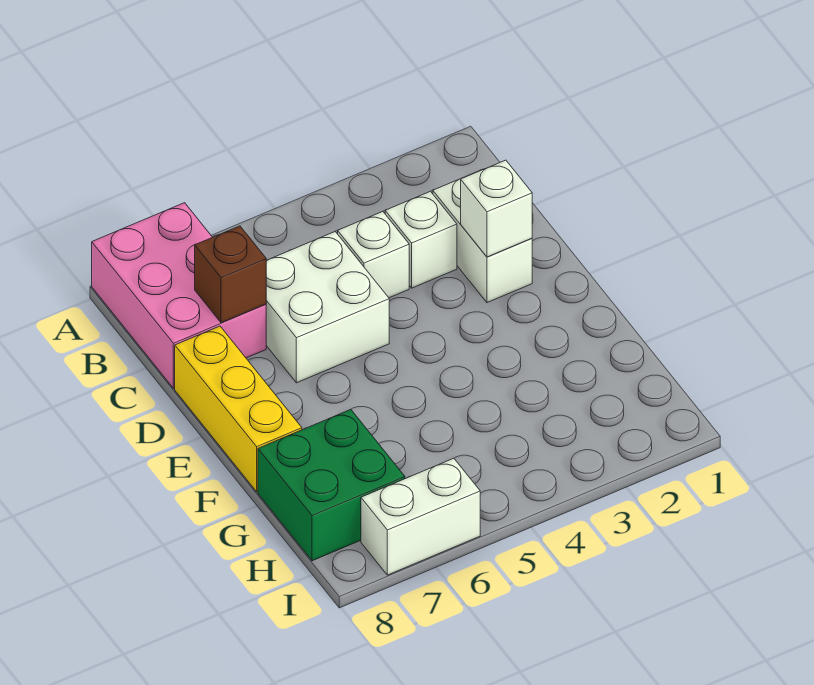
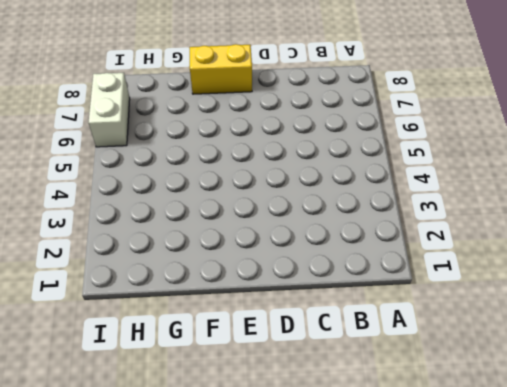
yellow brick E8:F8 level 1 -> yellow brick D8:F8 level 1
none -> pink brick A7:C8 level 1
none -> white brick C2:D2 level 1

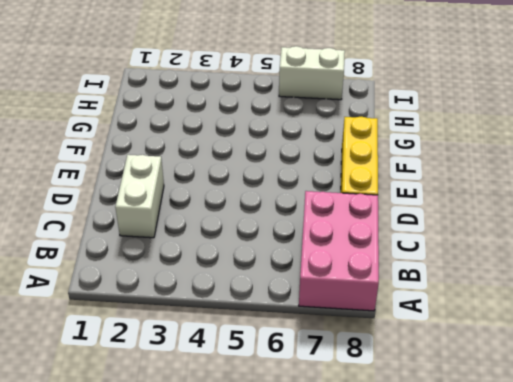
none -> white brick C3 level 1
none -> white brick C4 level 1

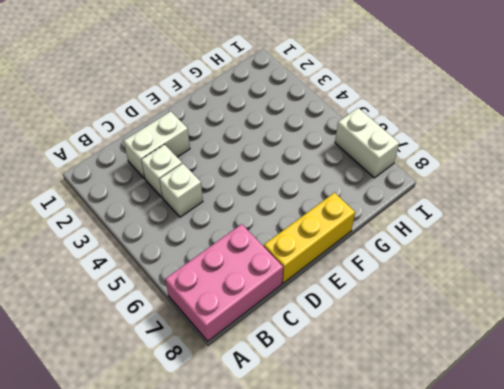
none -> white brick C5:D6 level 1
none -> green brick G7:H8 level 1

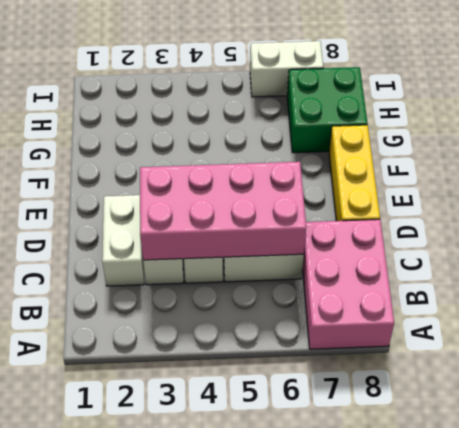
pink brick C3:D6 level 2 -> none
none -> brown brick C7 level 2
none -> white brick D2 level 2

